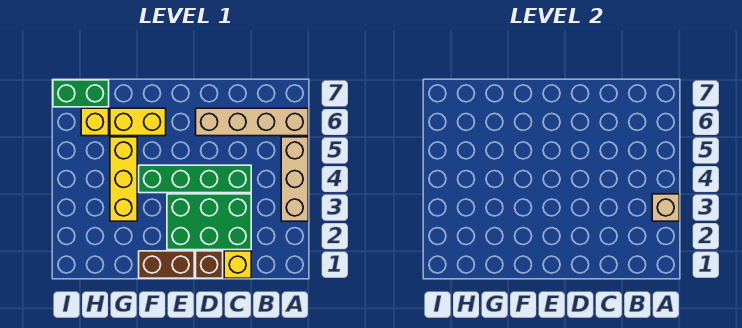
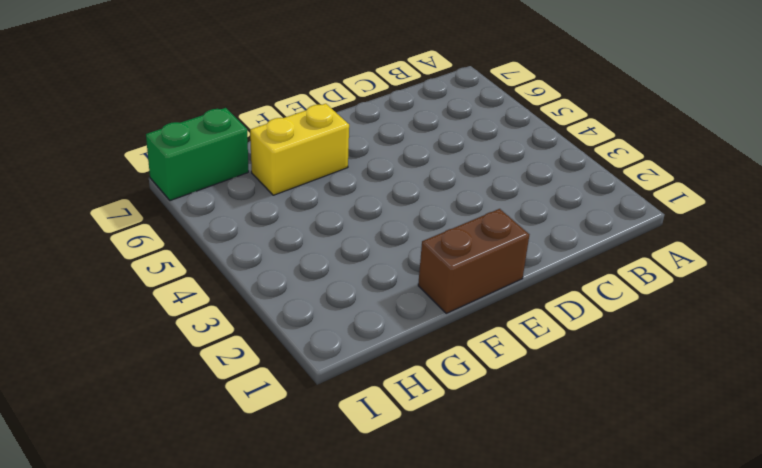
none -> tan brick A3:A5 level 1
none -> tan brick A6:D6 level 1
none -> yellow brick C1 level 1

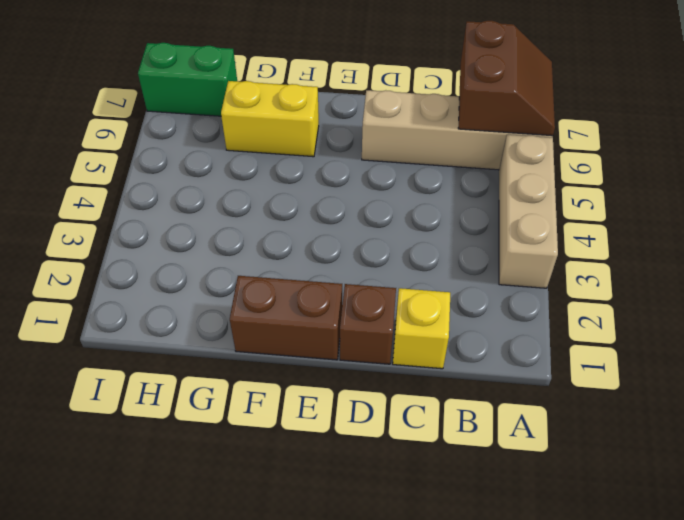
brown slope A6:B7 level 2 top B -> none
none -> green brick C2:E3 level 1
none -> green brick C4:F4 level 1
none -> yellow brick G3:G5 level 1

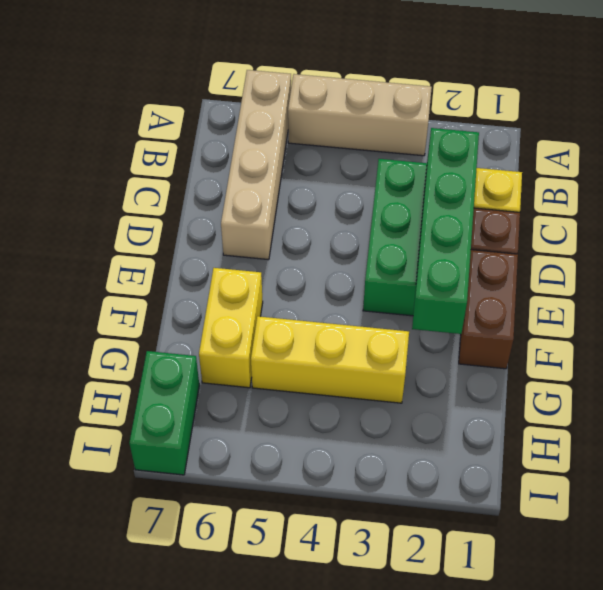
green brick C2:F2 level 2 -> green brick C4:F4 level 1
none -> yellow brick H6 level 1
none -> tan brick A3 level 2

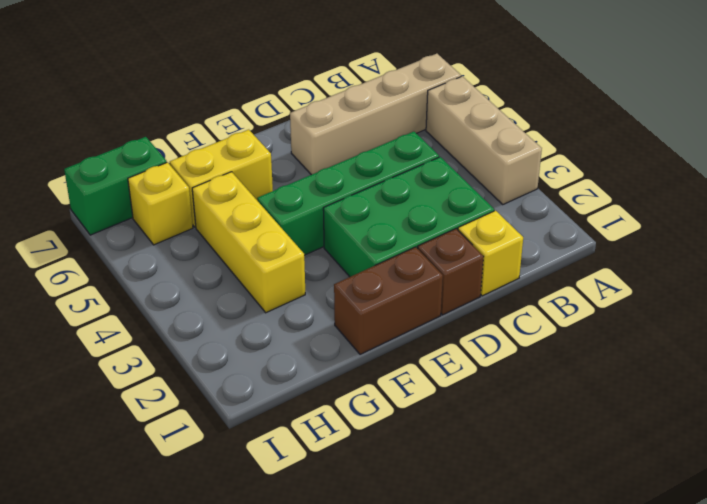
none -> tan brick A3 level 2

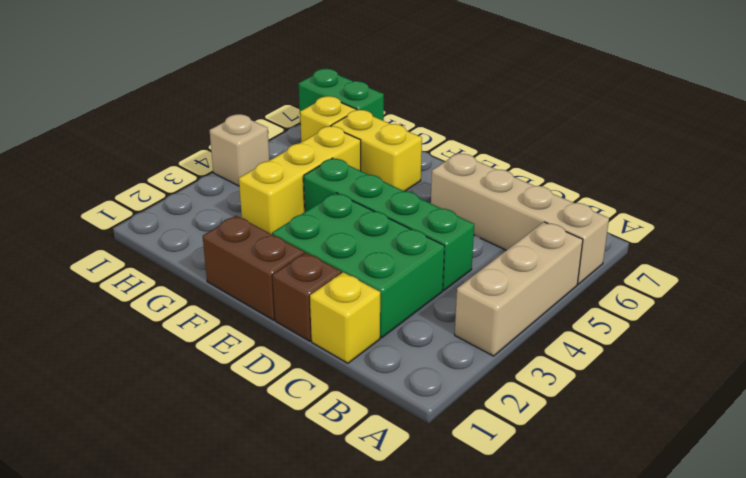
tan brick I4 level 1 -> tan brick A3 level 2

